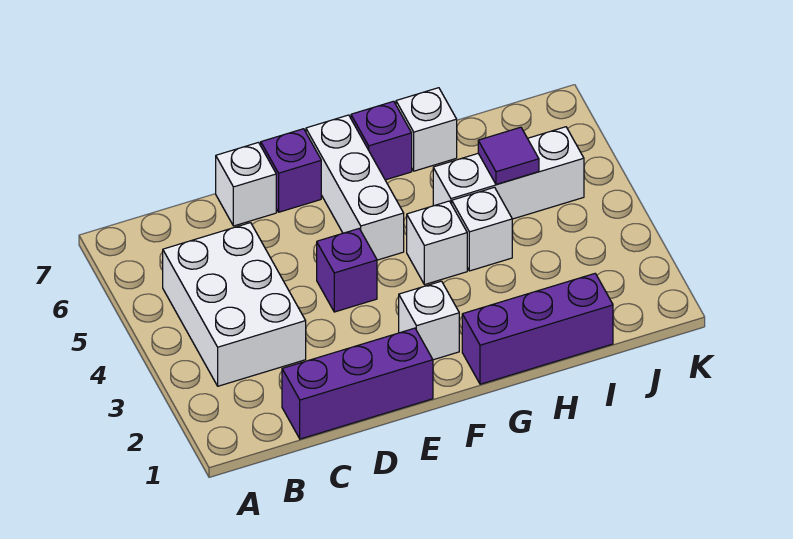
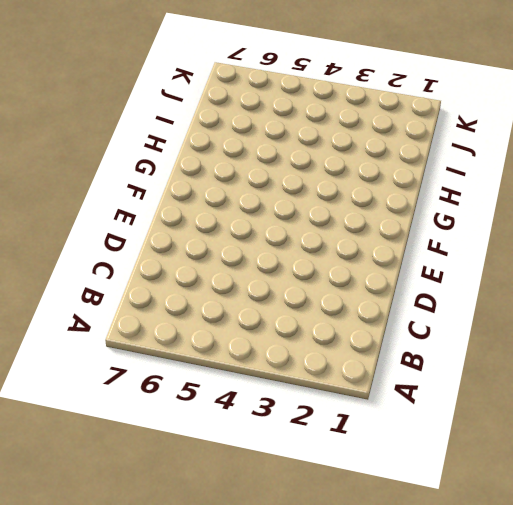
none -> white brick B3:C5 level 1
none -> purple brick C1:E1 level 1
none -> white brick D7 level 1

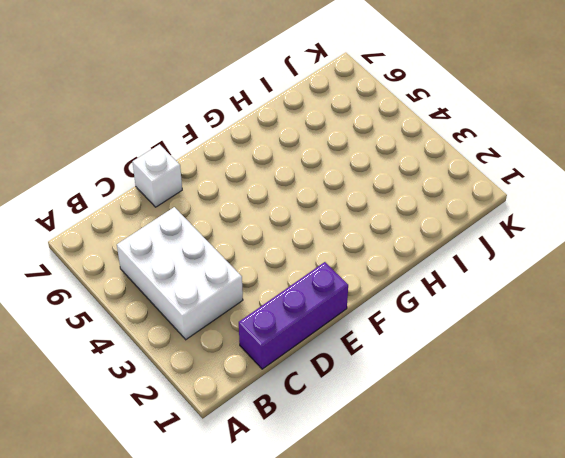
none -> purple brick E4 level 1
none -> purple brick E7 level 1
none -> white brick F2 level 1

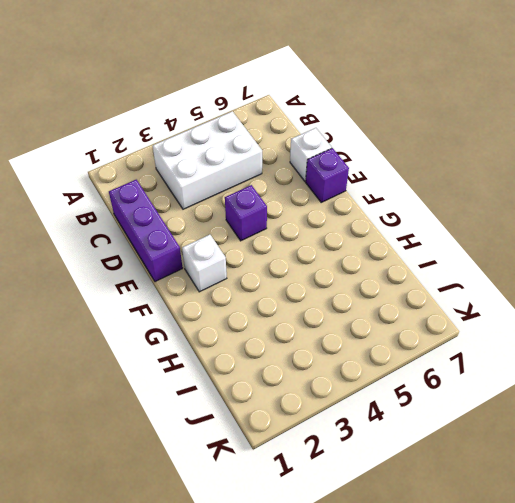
none -> white brick F5:F7 level 1
none -> purple brick G1:I1 level 1
none -> white brick G4 level 1

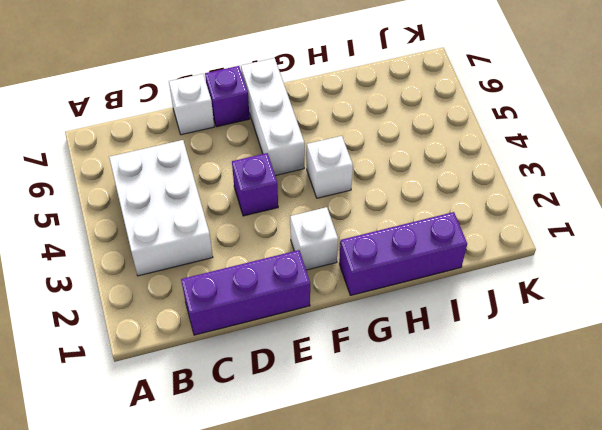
none -> purple brick G7 level 1
none -> white brick H4 level 1
none -> white brick H5:J5 level 1

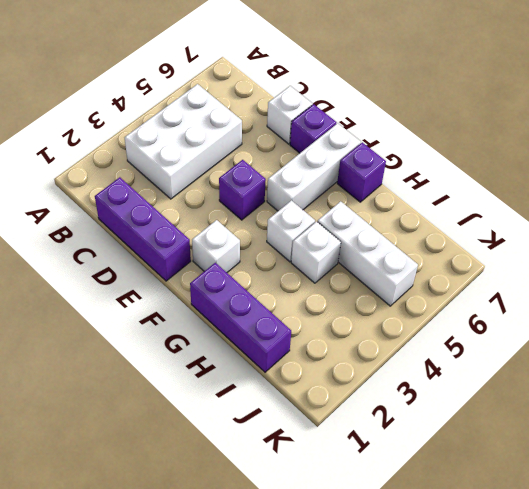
none -> white brick H7 level 1
none -> purple tile I5 level 2

